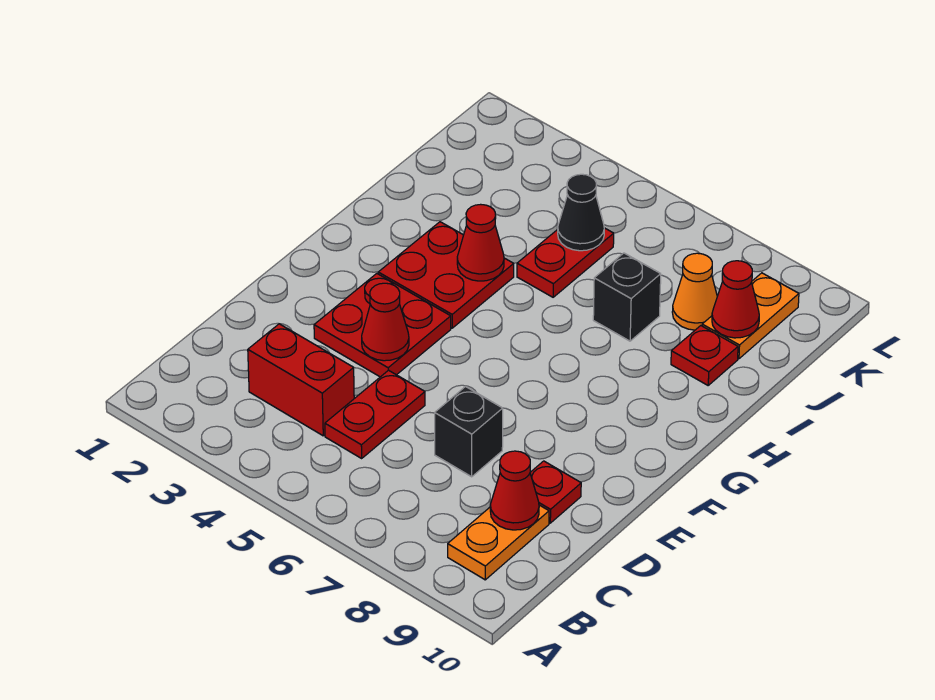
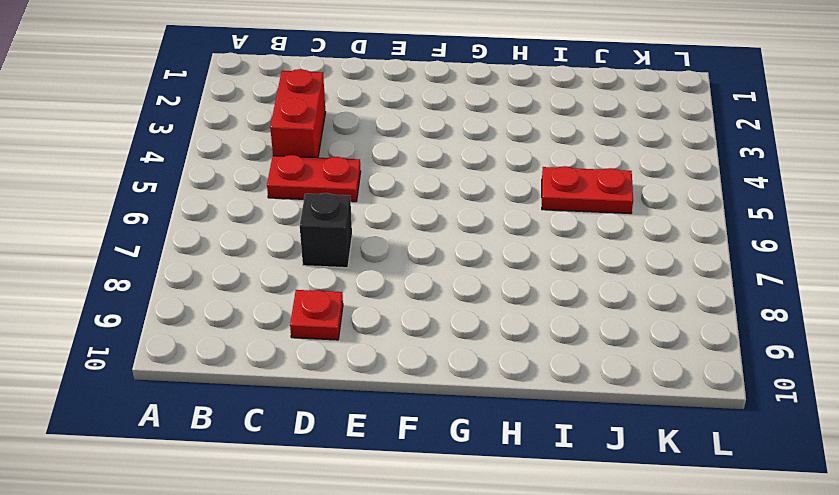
none -> orange plate B9:C9 level 1
none -> red plate E3:F4 level 1
none -> red plate G3:H4 level 1

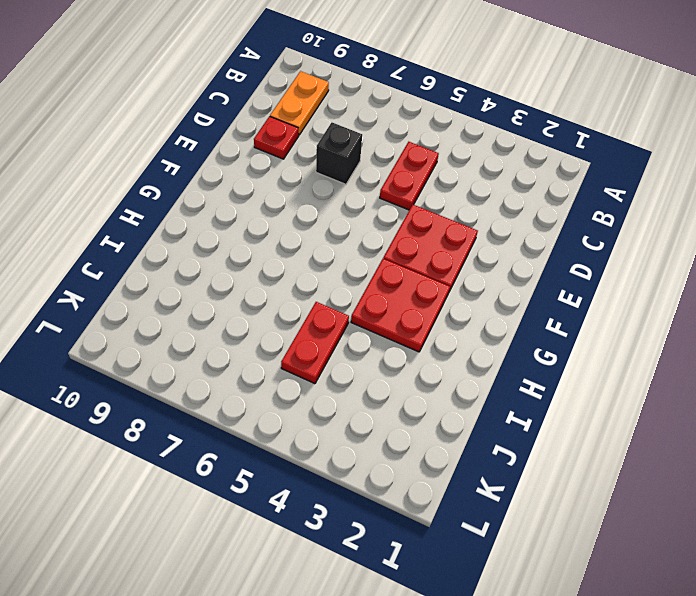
none -> red brick C3:C4 level 1
none -> black brick I7 level 1
none -> red plate I9 level 1

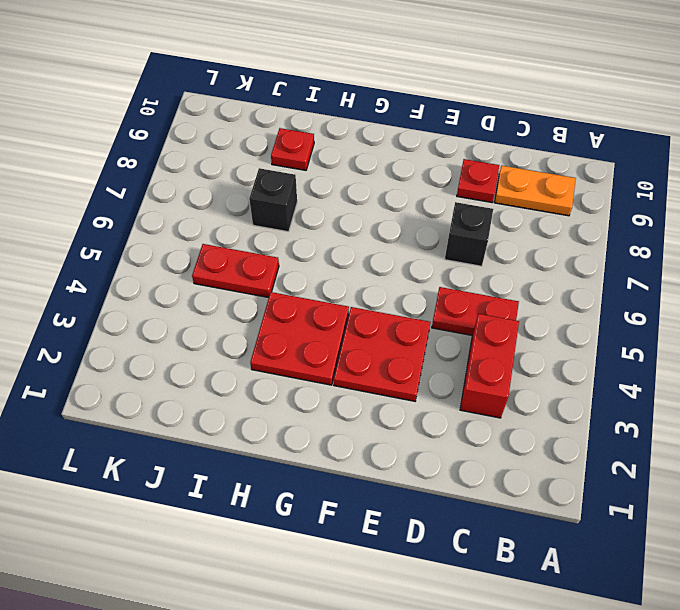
none -> orange cone J8 level 1
none -> orange plate J9:K9 level 1
none -> red cone C9 level 2

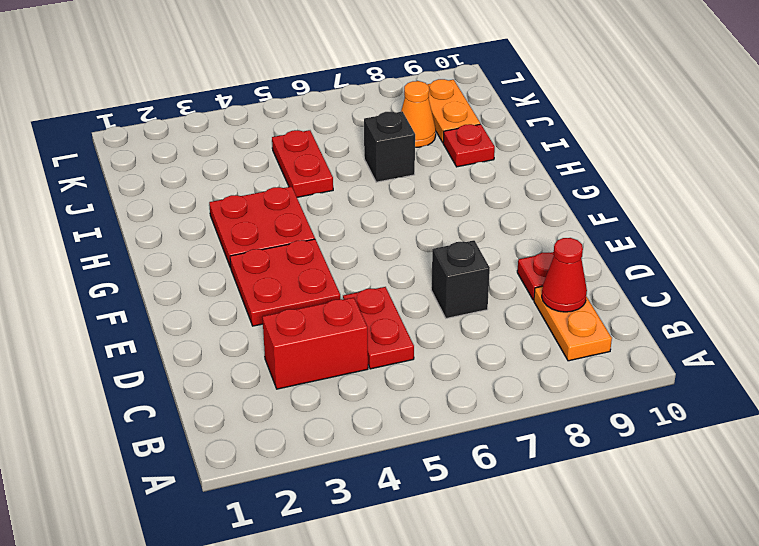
none -> red cone E4 level 2
none -> red cone H4 level 2
none -> black cone J5 level 2

